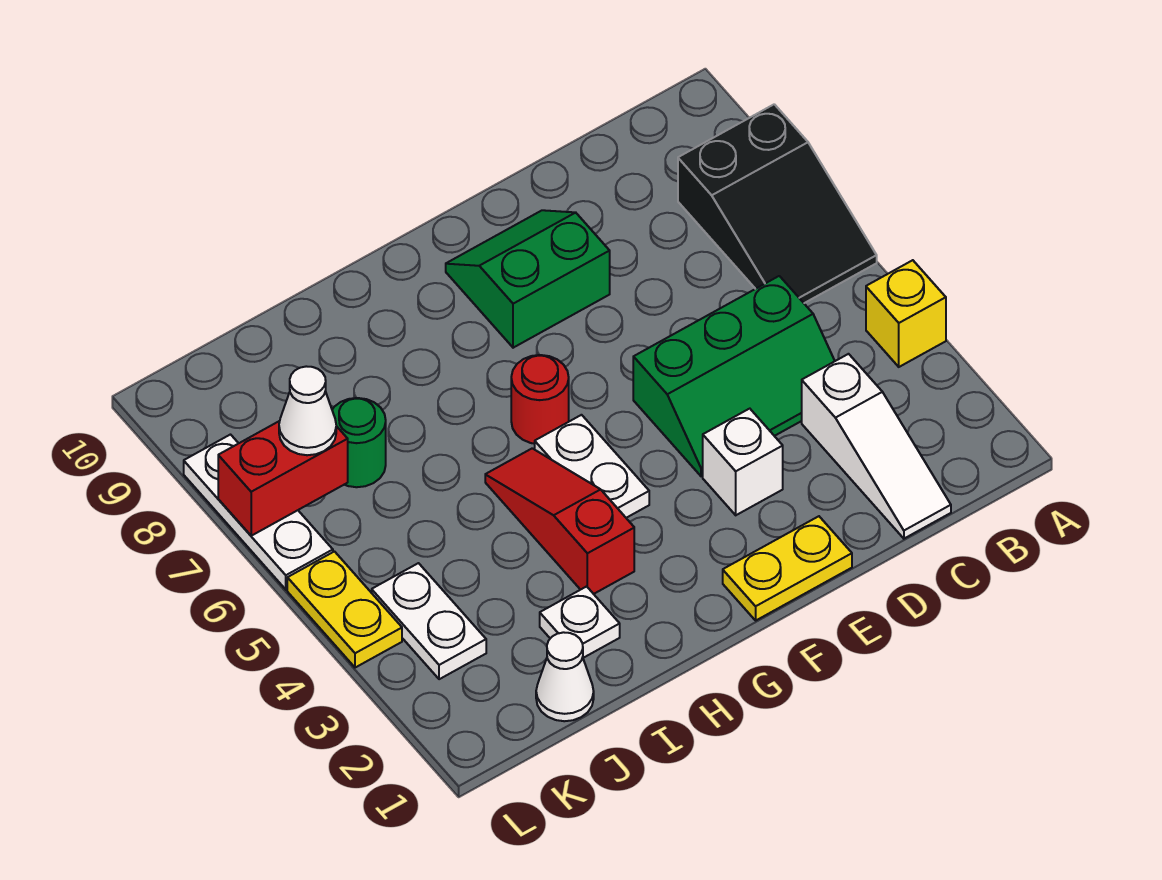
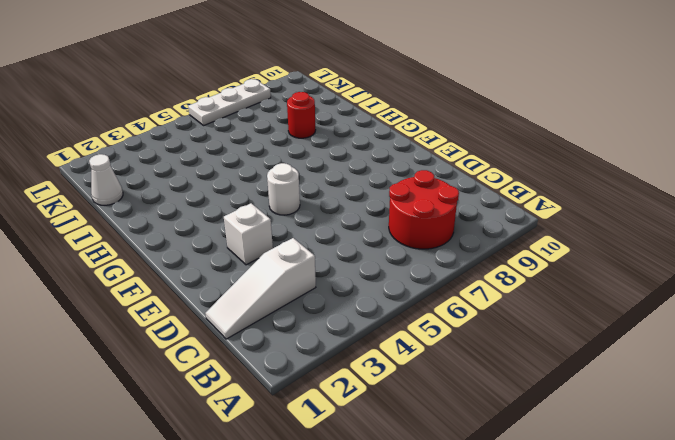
red round brick B7:C8 level 1 -> black slope A6:B8 level 1 top 8
white round brick F5 level 1 -> none
red round brick I8 level 1 -> red round brick G6 level 1
none -> yellow brick A4 level 1
none -> green slope C4:E5 level 1 top 5
none -> yellow plate E1:F1 level 1

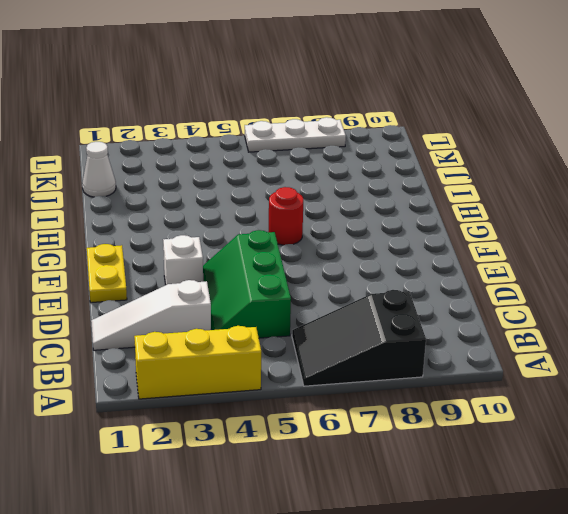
yellow brick A2:A4 level 1 -> yellow brick A4 level 1
none -> green slope E8:F9 level 1 top 8
none -> white plate G4:G5 level 1
none -> red slope H3:H5 level 1 top 3

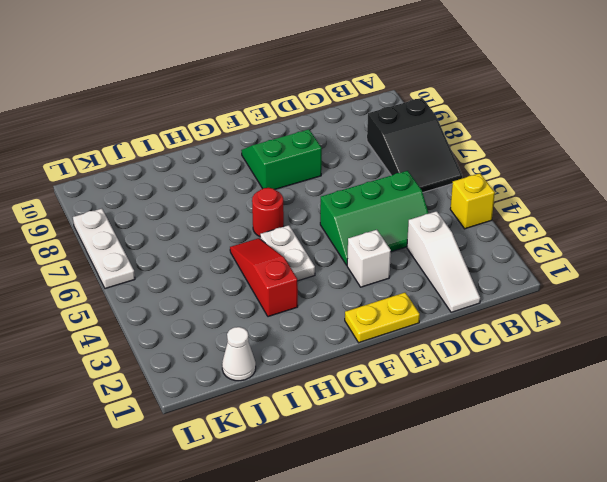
none -> white plate I2 level 1
none -> green round brick J7 level 1
none -> white plate K3:K4 level 1

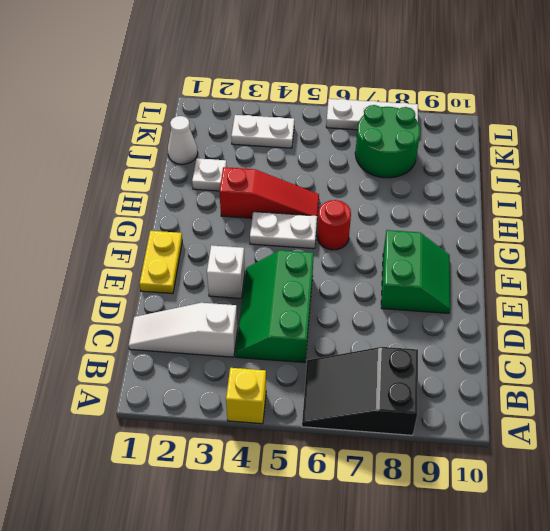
green round brick J7:K8 level 1 -> green round brick J7 level 1
none -> yellow plate L4:L5 level 1
none -> red brick K7:L7 level 2
none -> white cone K7 level 3

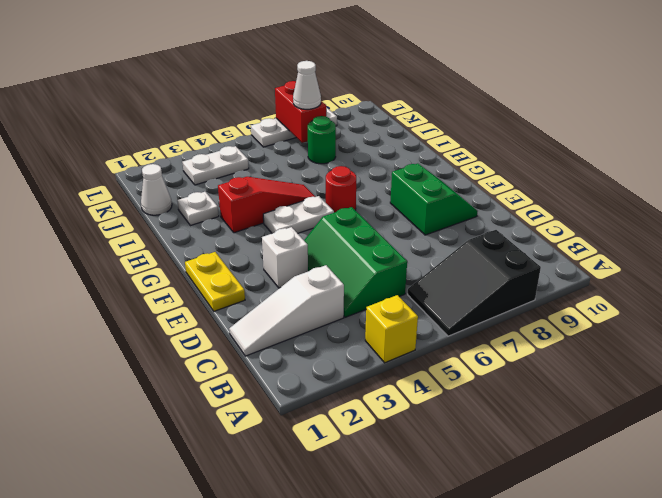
none -> yellow plate L4:L5 level 1

